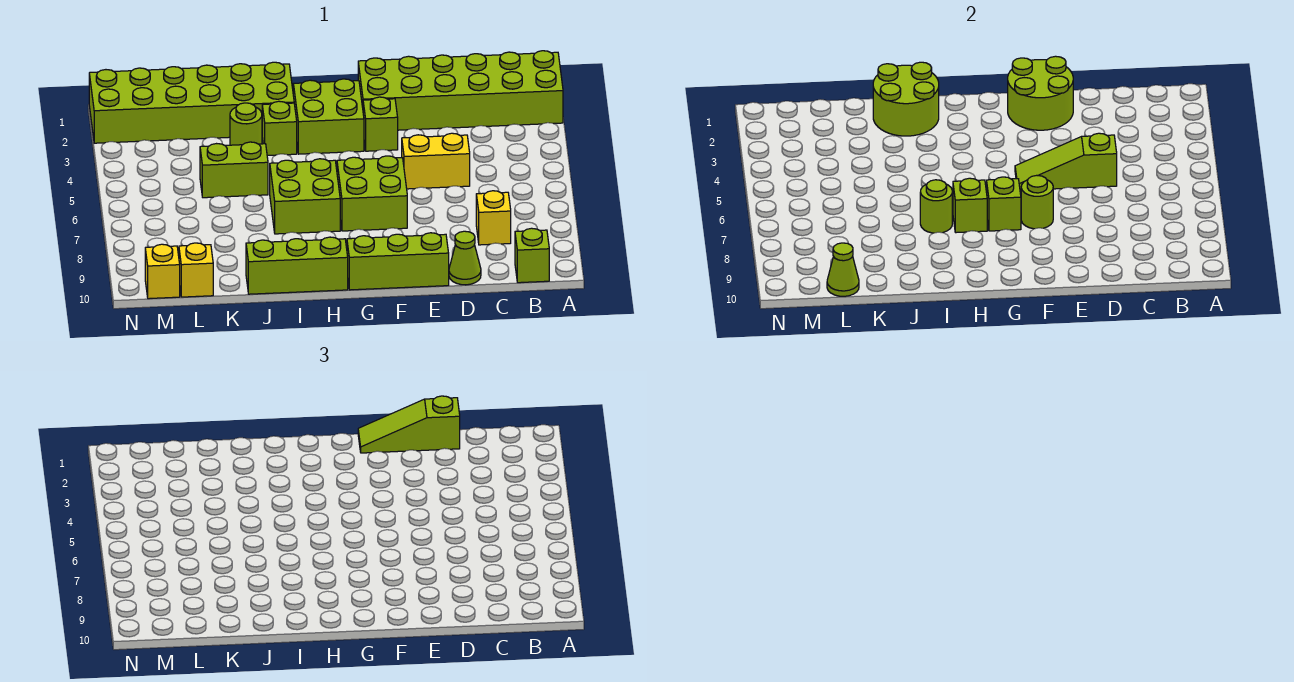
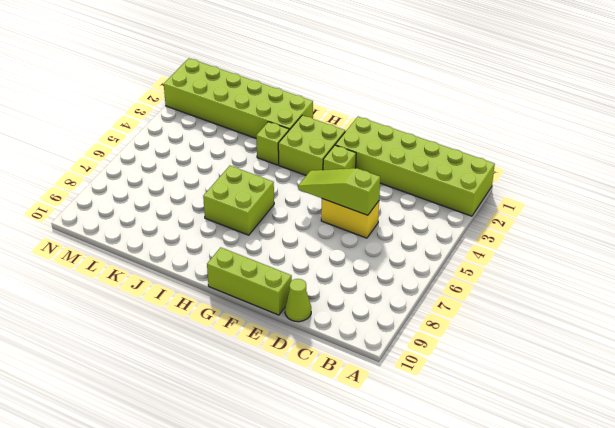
none -> lime brick B10 level 1
none -> yellow brick C8 level 1
none -> lime brick F6:G7 level 1

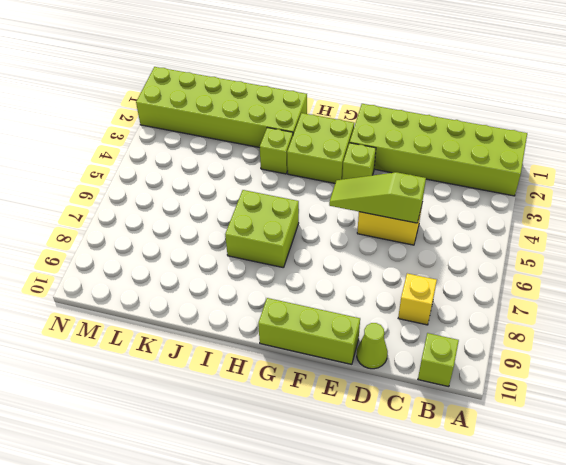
none -> lime brick F6:G7 level 1
none -> lime brick H10:J10 level 1
none -> lime round brick J3 level 1

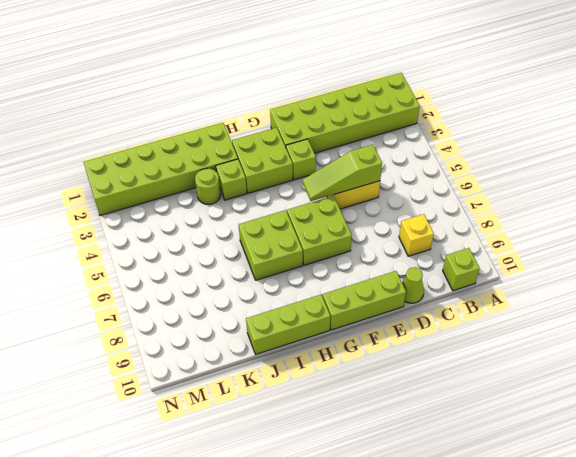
none -> lime brick J5:K5 level 1
none -> yellow brick L10 level 1
none -> yellow brick M10 level 1

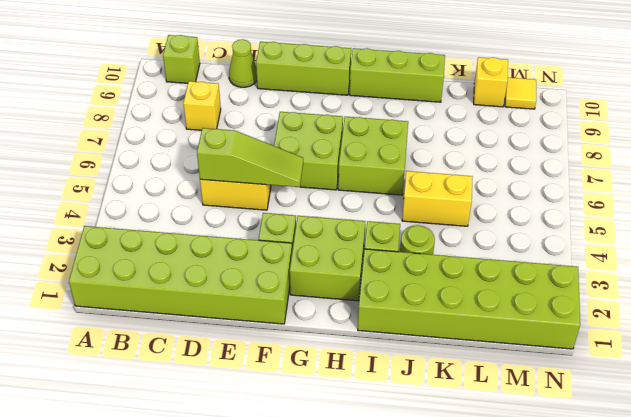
yellow brick J5:K5 level 1 -> lime brick J5:K5 level 1
yellow tile M10 level 1 -> yellow brick M10 level 1
none -> lime round brick E1:F2 level 2
none -> lime round brick F7 level 2
none -> lime brick G7 level 2

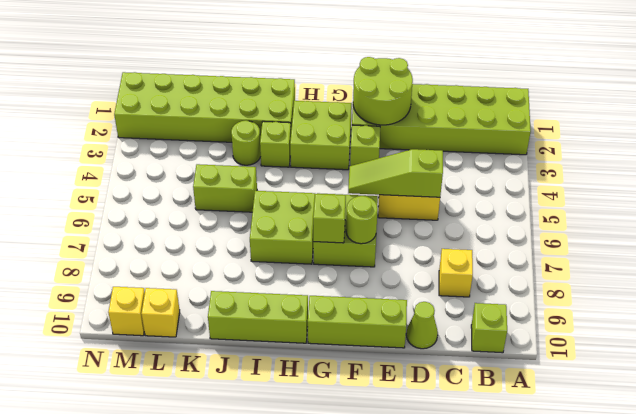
none -> lime brick H7 level 2
none -> lime round brick I1:J2 level 2
none -> lime round brick I7 level 2

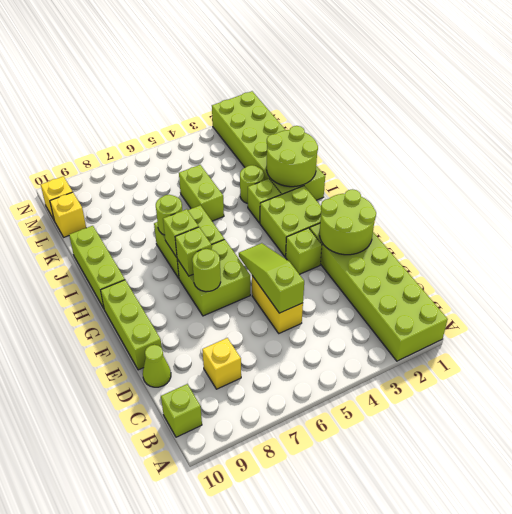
none -> lime cone L10 level 2
none -> lime slope D1:F1 level 3 top D

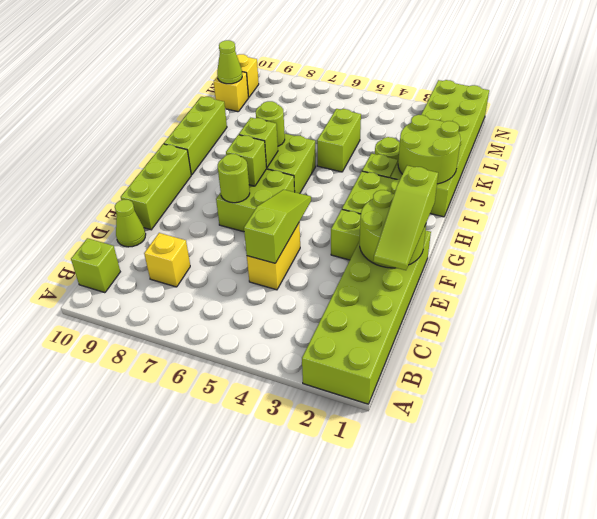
lime slope D1:F1 level 3 top F -> lime slope D1:F1 level 3 top D

